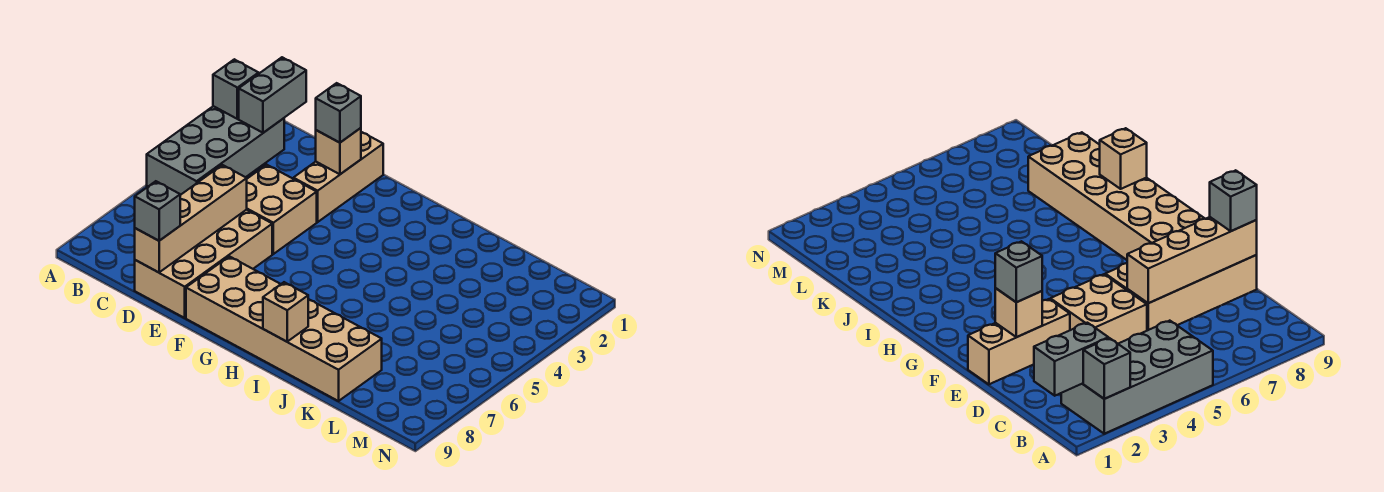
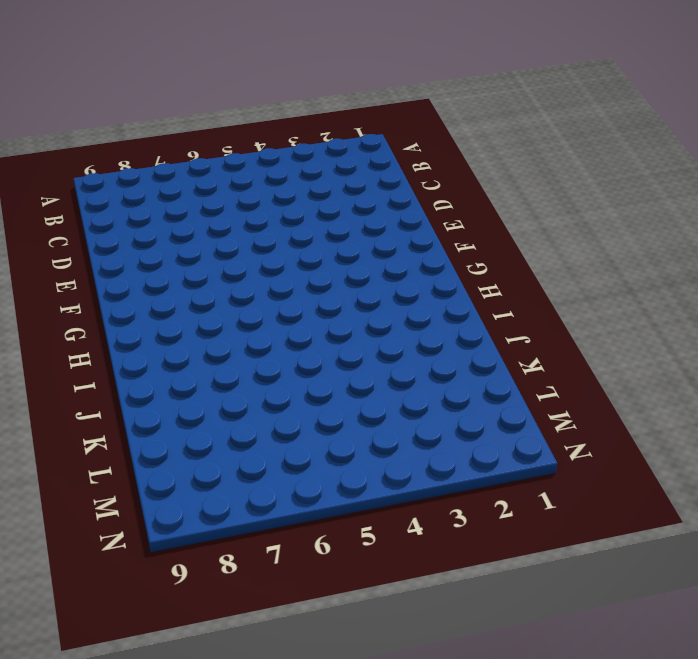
none -> grey brick A2:B5 level 1
none -> tan brick D4:E5 level 1
none -> tan brick D6:E9 level 1

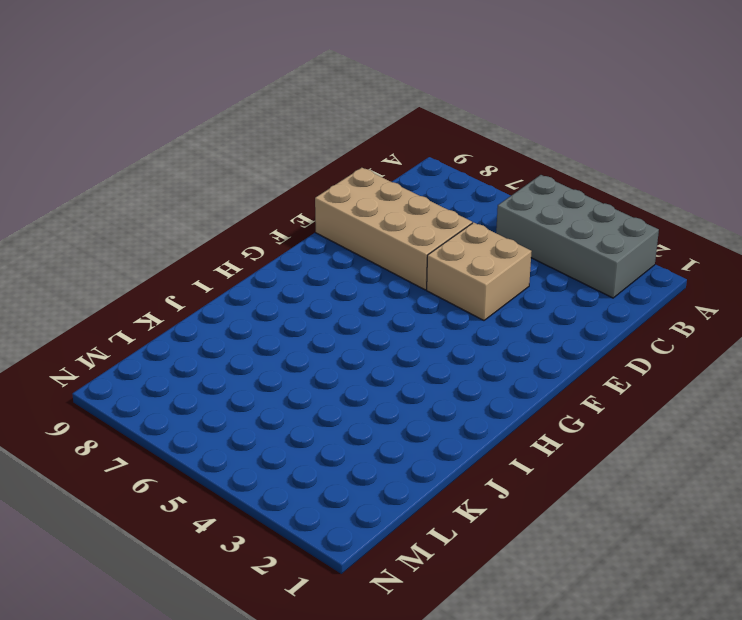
none -> tan brick E1:E3 level 1
none -> tan brick F8:K9 level 1
none -> grey brick A2 level 2

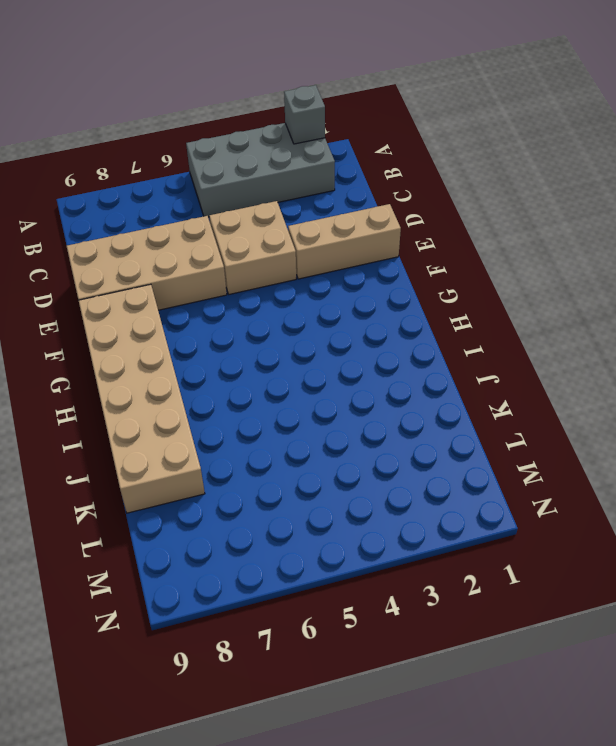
none -> grey brick B1:B2 level 2
none -> tan brick D6:D9 level 2
none -> tan brick E2 level 2

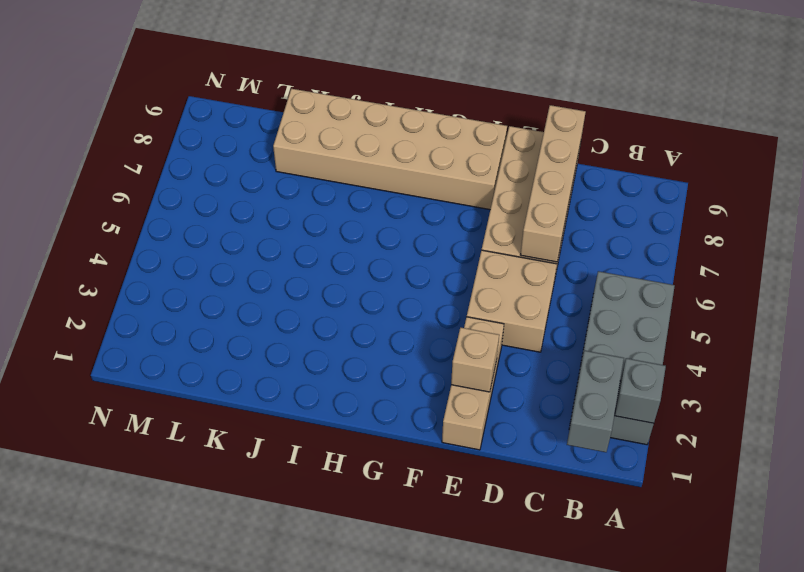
none -> tan brick I9 level 2
none -> grey brick D9 level 3
none -> grey brick E2 level 3

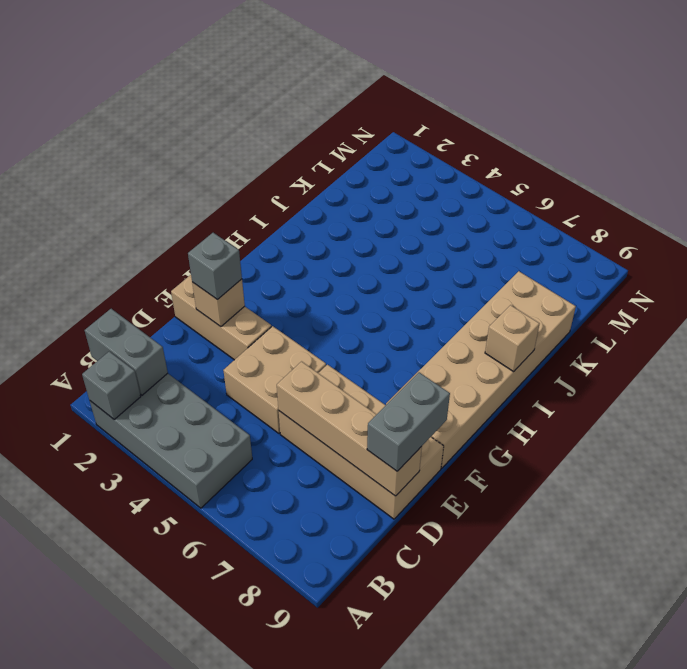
grey brick D9:E9 level 3 -> grey brick D9 level 3

